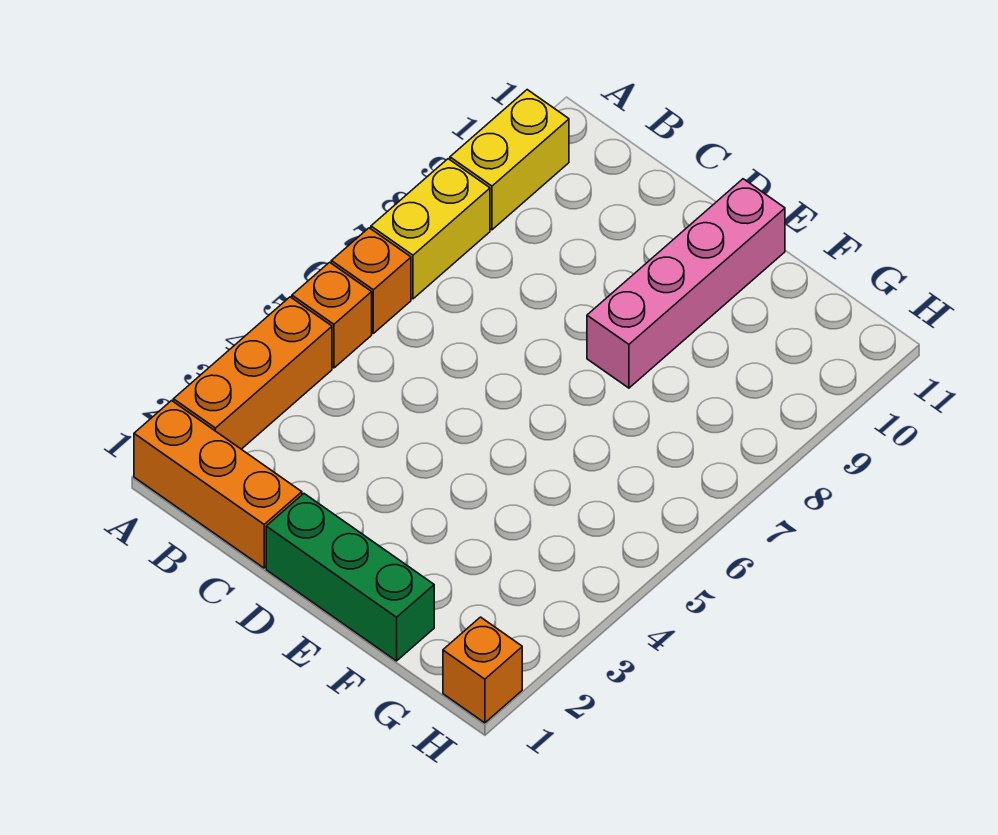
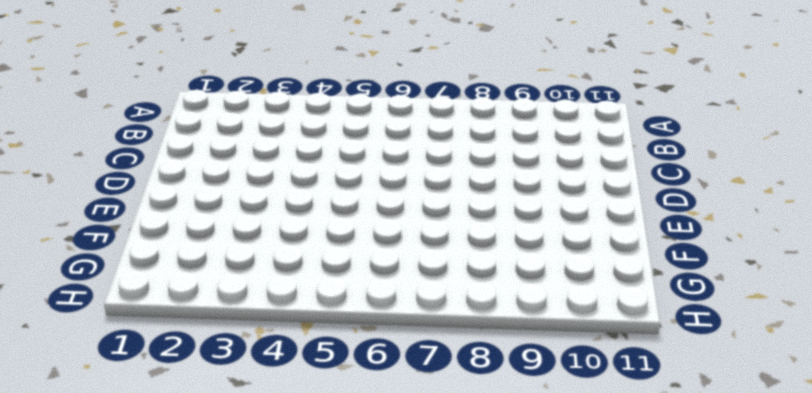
none -> orange brick A1:C1 level 1
none -> orange brick A2:A4 level 1

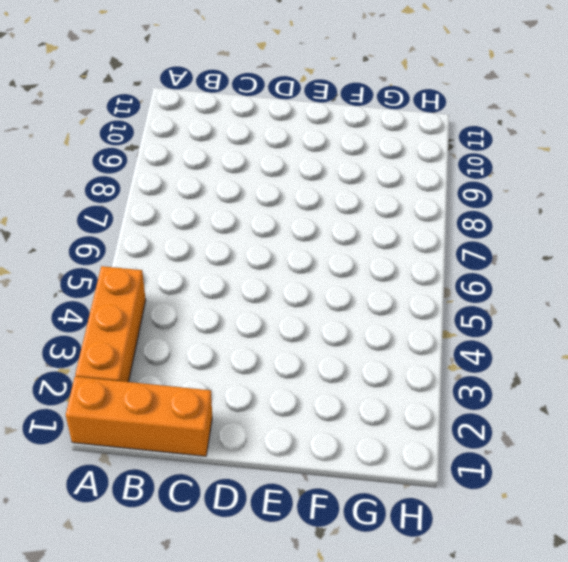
none -> orange brick A5 level 1
none -> orange brick A6 level 1

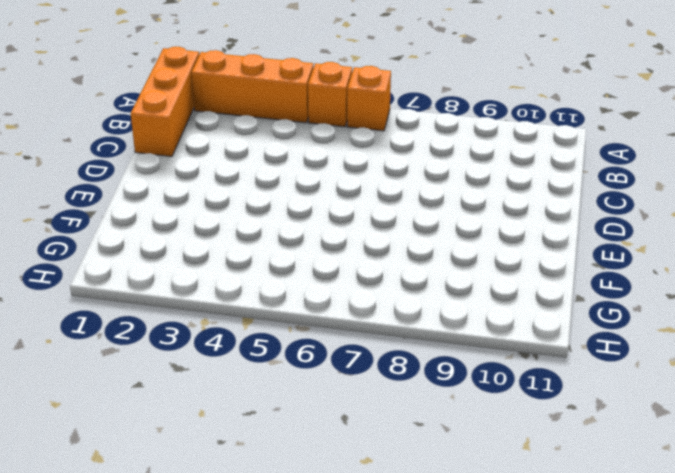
none -> yellow brick A7:A8 level 1
none -> yellow brick A9:A10 level 1

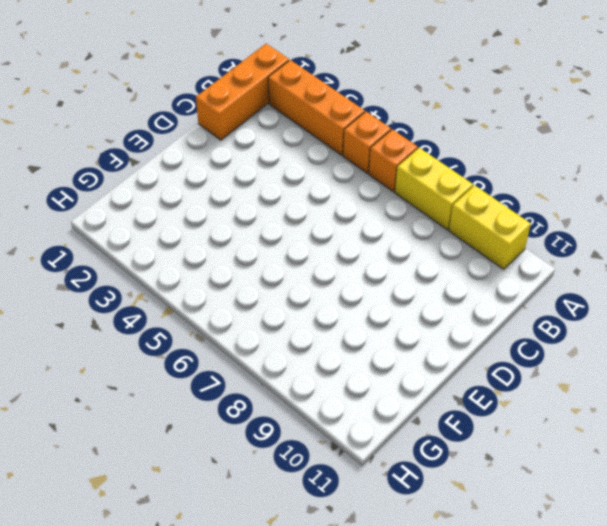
none -> green brick D1:F1 level 1
none -> pink brick E8:E11 level 1

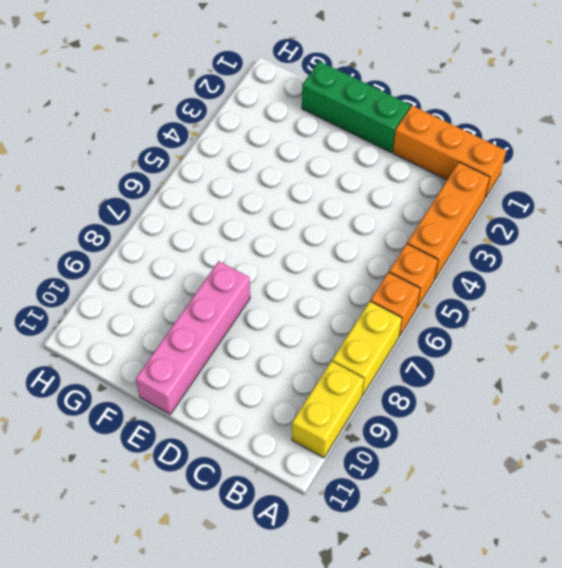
none -> orange brick H1 level 1

